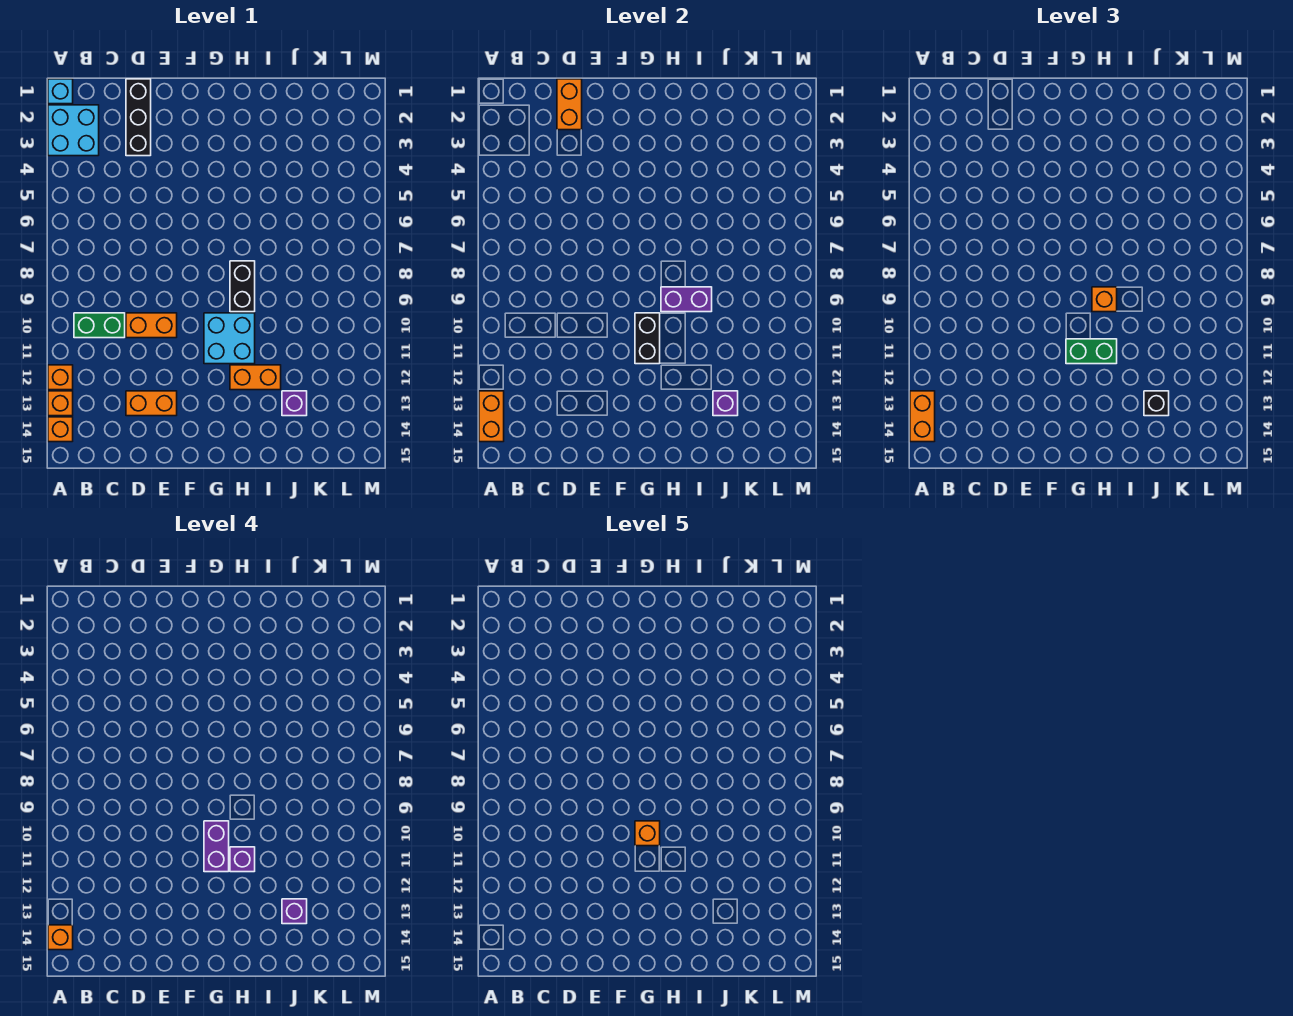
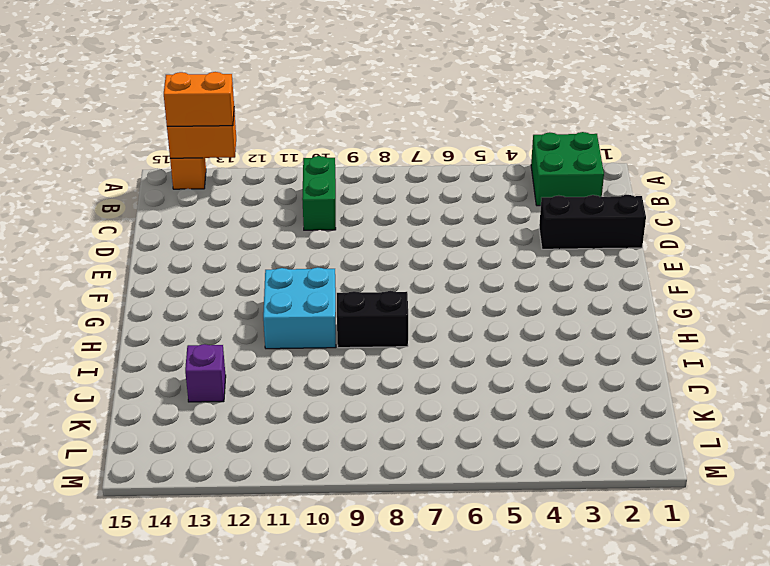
green brick A2:B3 level 1 -> cyan brick A2:B3 level 1
none -> cyan brick A1 level 1
none -> orange brick A12 level 1
none -> orange brick A13 level 1

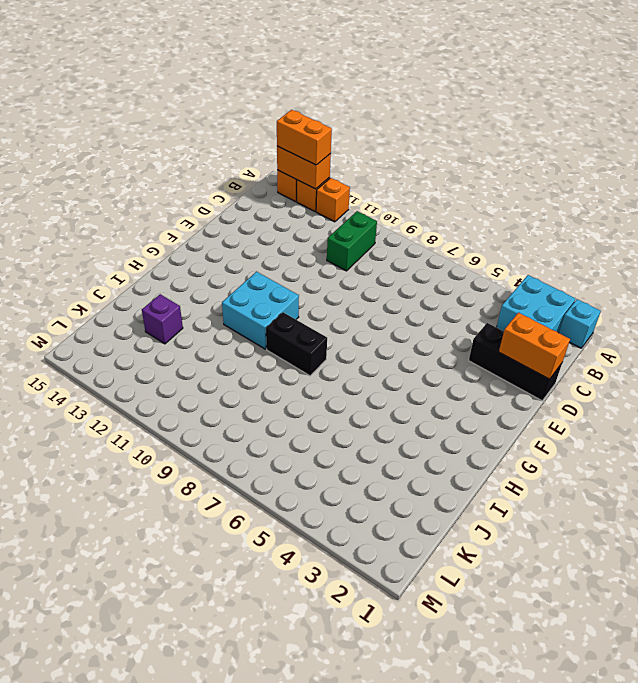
none -> orange brick D10:E10 level 1
none -> orange brick D13:E13 level 1
none -> orange brick H12:I12 level 1

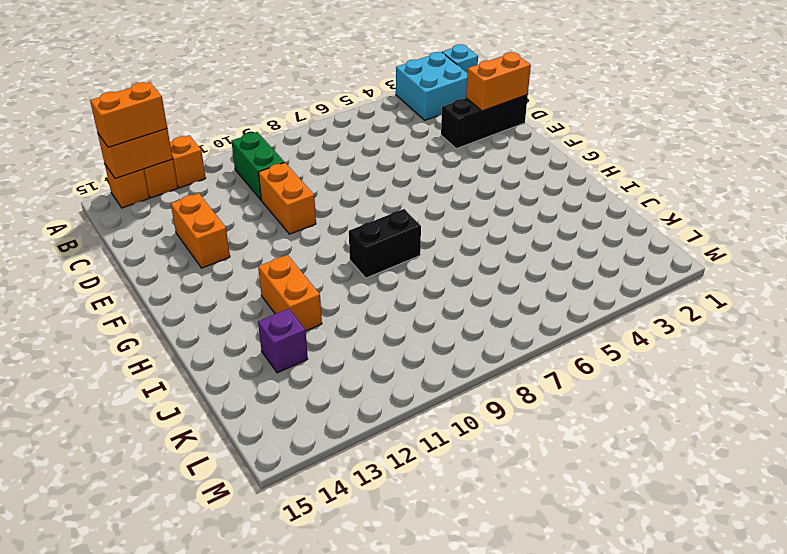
none -> cyan brick G10:H11 level 1
none -> black brick G10:G11 level 2
none -> purple brick H9:I9 level 2

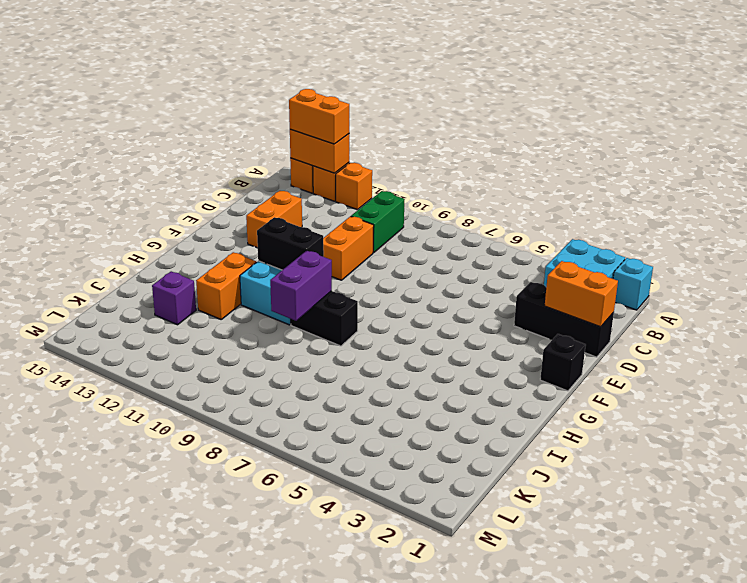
black brick F1 level 1 -> black brick J13 level 3
none -> purple brick J13 level 2
none -> green brick G11:H11 level 3
none -> orange brick H9 level 3

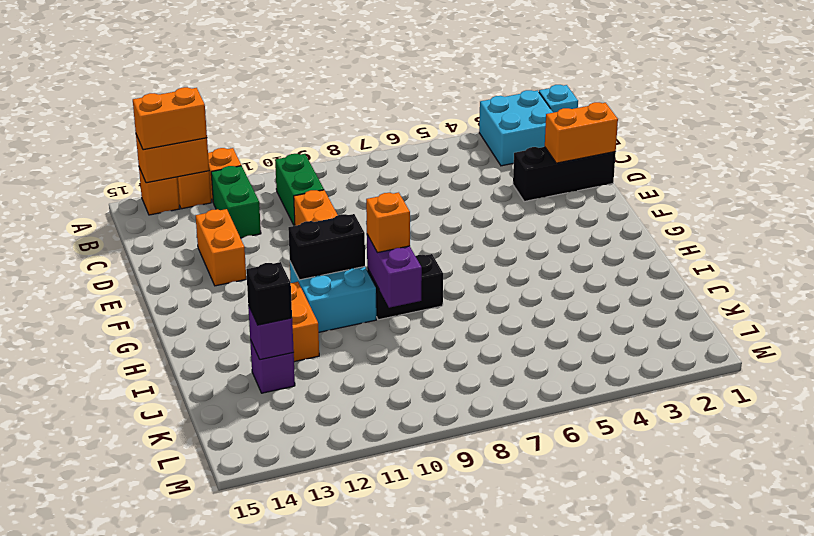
green brick B12:C12 level 1 -> green brick G11:H11 level 3
none -> orange brick A14 level 4
none -> purple brick G10:G11 level 4
none -> purple brick H11 level 4

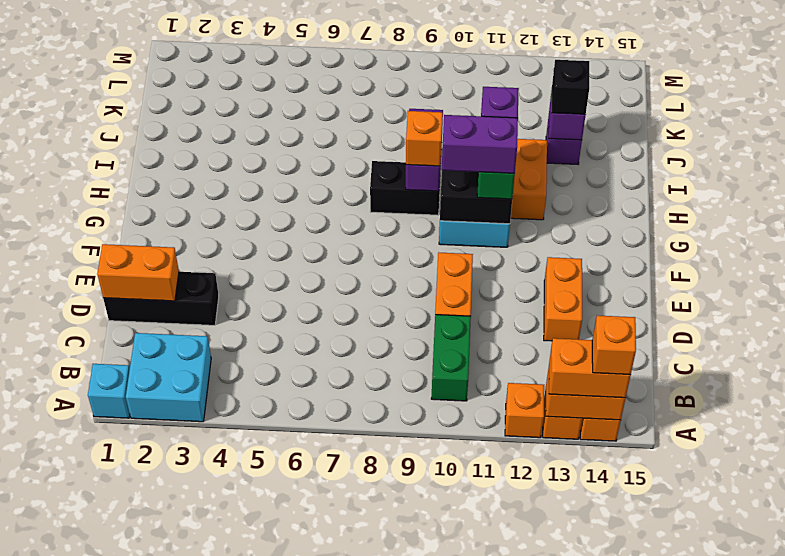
none -> purple brick J13 level 4
none -> orange brick G10 level 5

